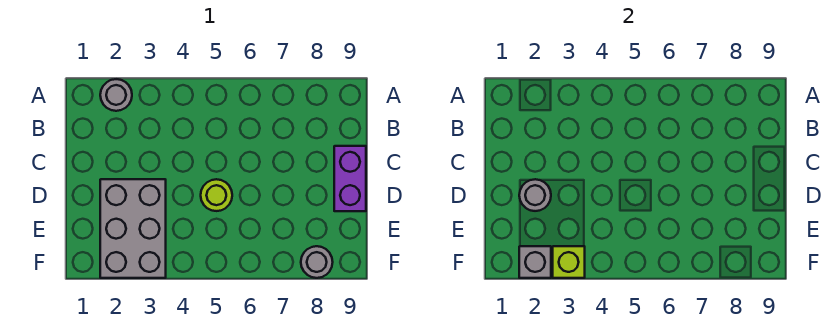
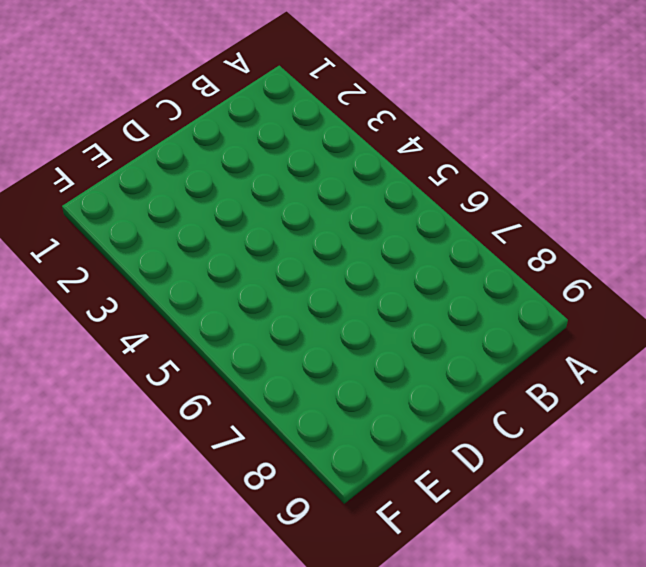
none -> grey round brick A2 level 1
none -> purple brick C9:D9 level 1

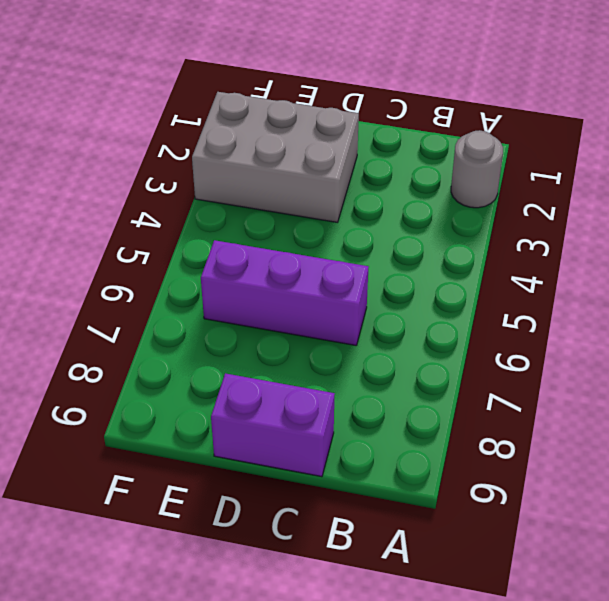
purple brick C6:E6 level 1 -> none
none -> lime round brick D5 level 1
none -> grey round brick F8 level 1

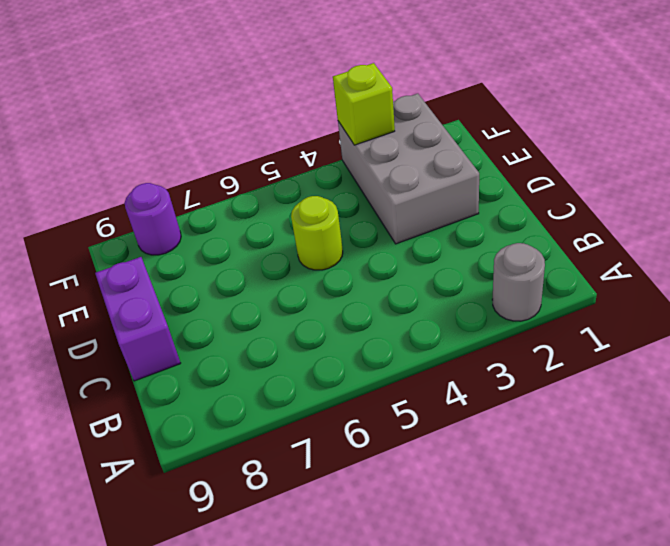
purple round brick F8 level 1 -> grey round brick F8 level 1
none -> grey round brick D2 level 2
none -> grey brick F2 level 2

